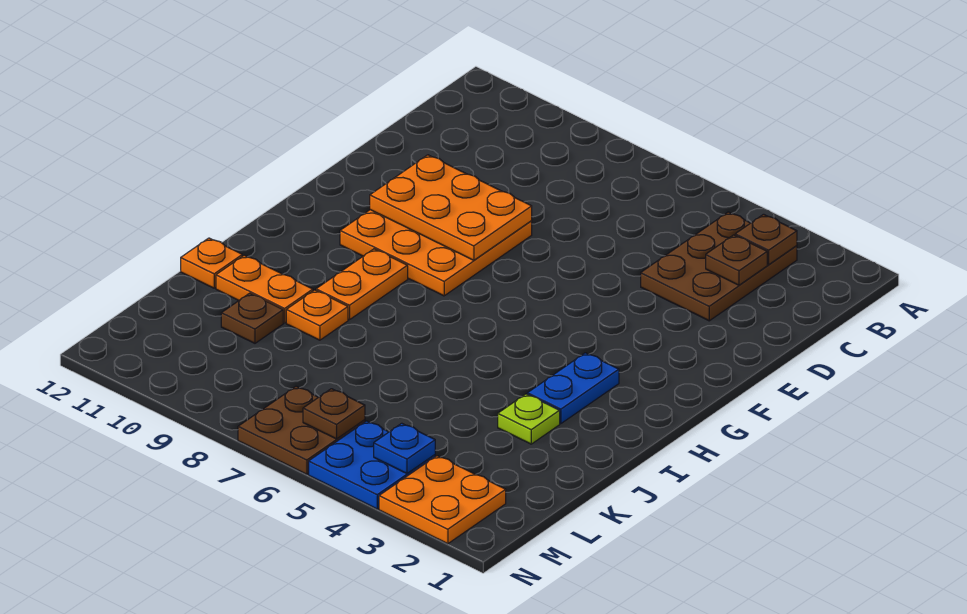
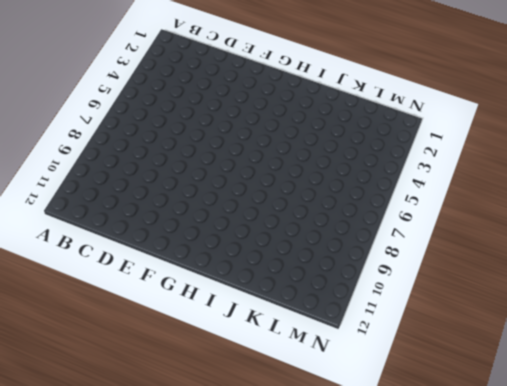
none -> brown plate B3:D4 level 1
none -> orange plate E8:G10 level 1
none -> blue plate H3:I3 level 1

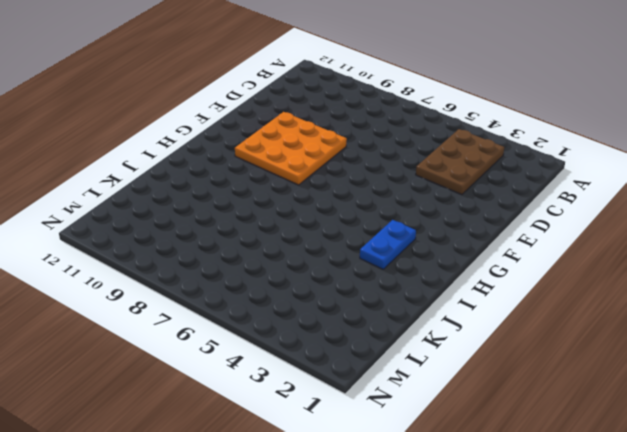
none -> orange plate H9:I9 level 1
none -> lime plate J3 level 1
none -> orange plate J9 level 1

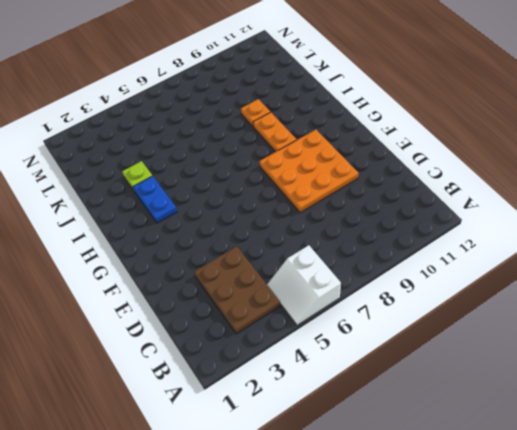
white slope A5:B6 level 1 top 6 -> none
none -> orange plate J10:J11 level 1
none -> orange plate J12 level 1
none -> brown plate K10 level 1

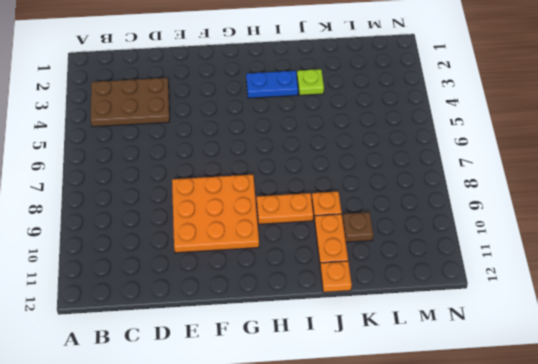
none -> orange plate M2:N3 level 1
none -> blue plate M4:N5 level 1
none -> brown plate M6:N7 level 1

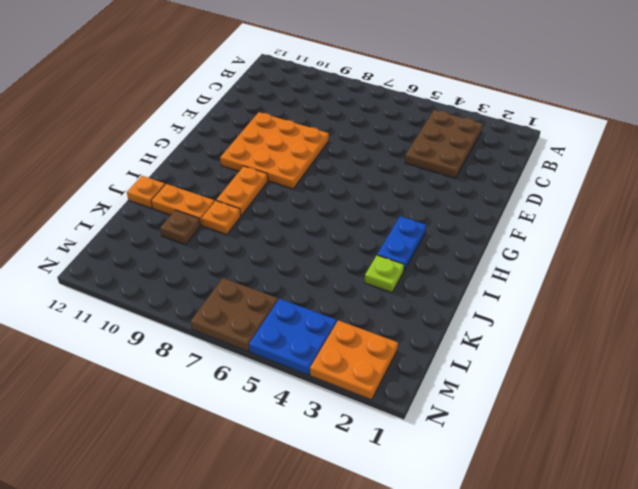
none -> brown plate B3 level 2
none -> brown plate C3 level 2
none -> orange plate E8:F10 level 2

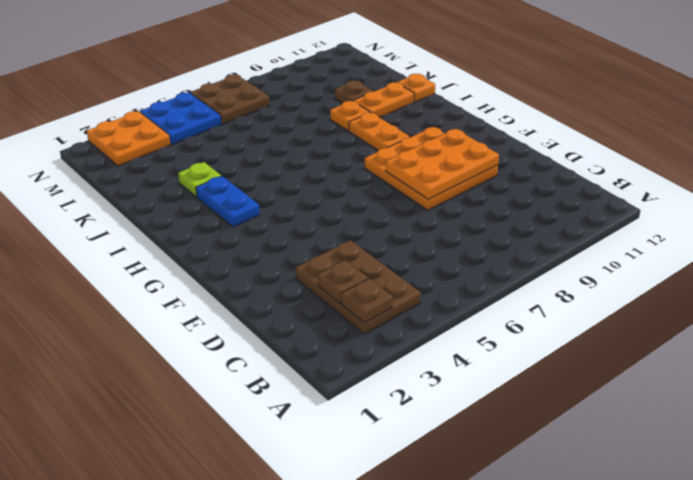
none -> blue plate M4 level 2
none -> brown plate M6 level 2

